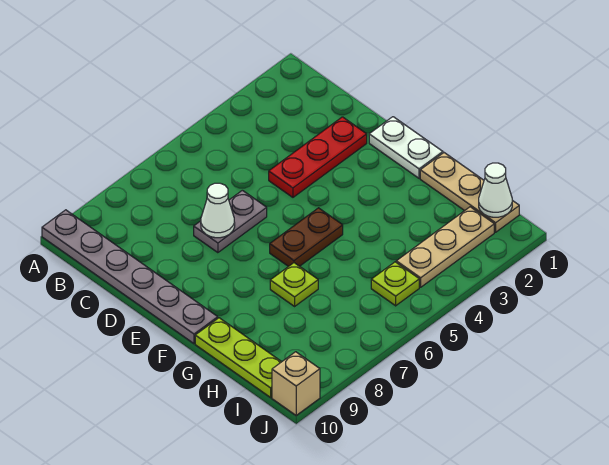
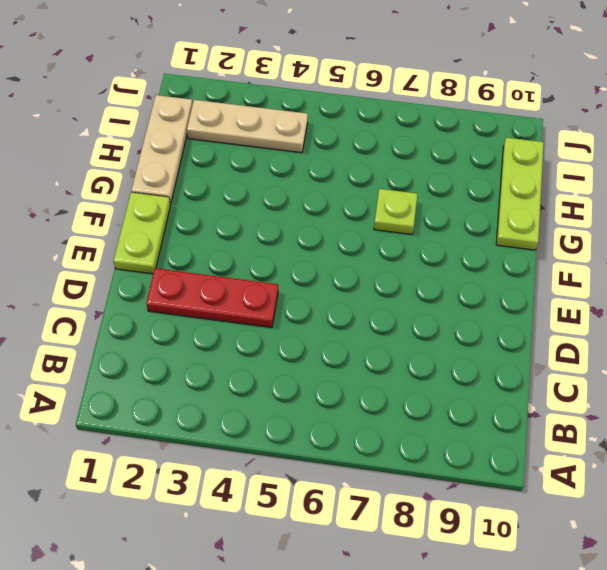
lime plate E1:F1 level 1 -> white plate E1:F1 level 1
none -> grey plate A10:F10 level 1
none -> grey plate D6:D7 level 1
none -> brown plate F5:F6 level 1

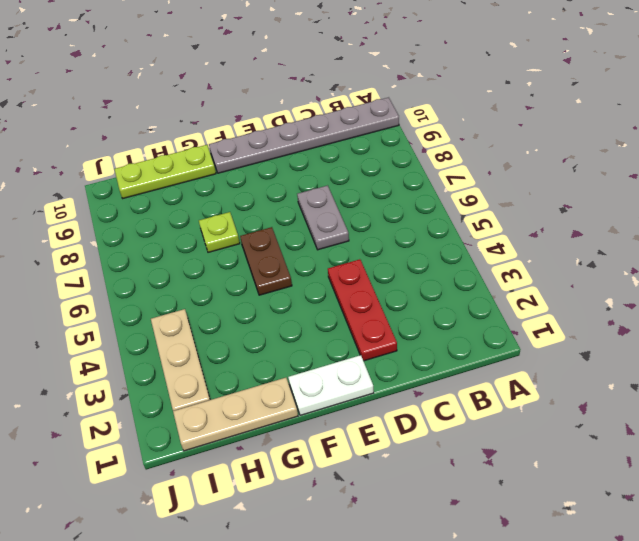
none -> lime plate I5 level 1
none -> tan brick J10 level 1
none -> white cone D7 level 2

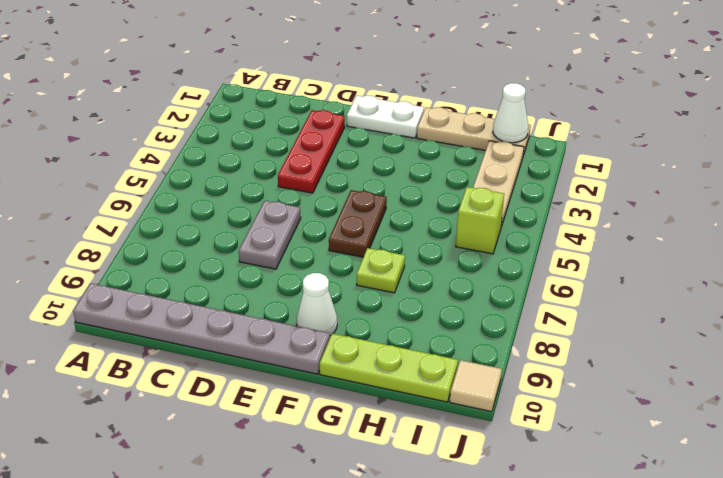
white cone F9 level 1 -> white cone D7 level 2
lime brick I5 level 1 -> lime plate I5 level 1
tan tile J10 level 1 -> tan brick J10 level 1

